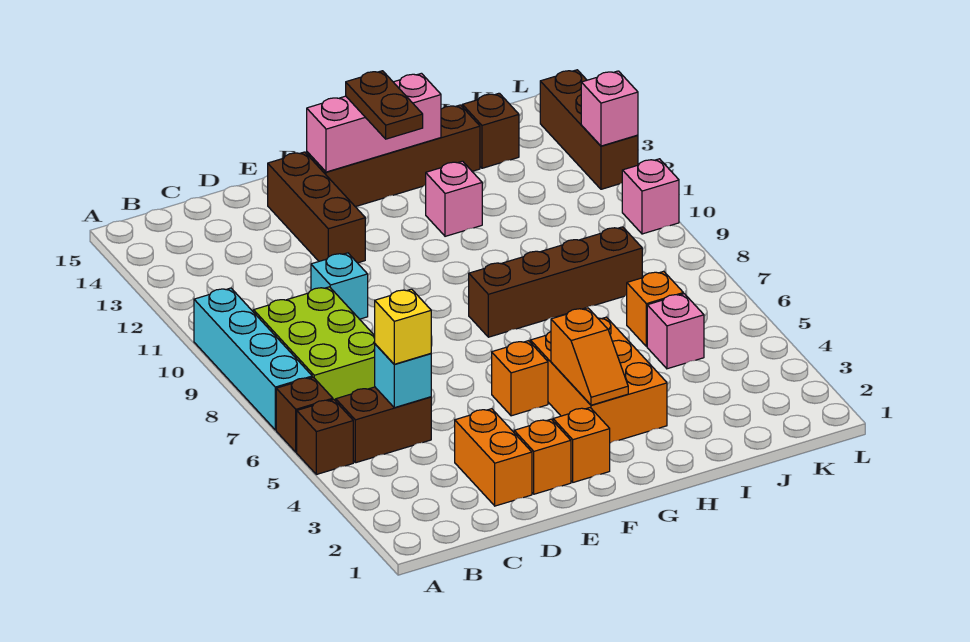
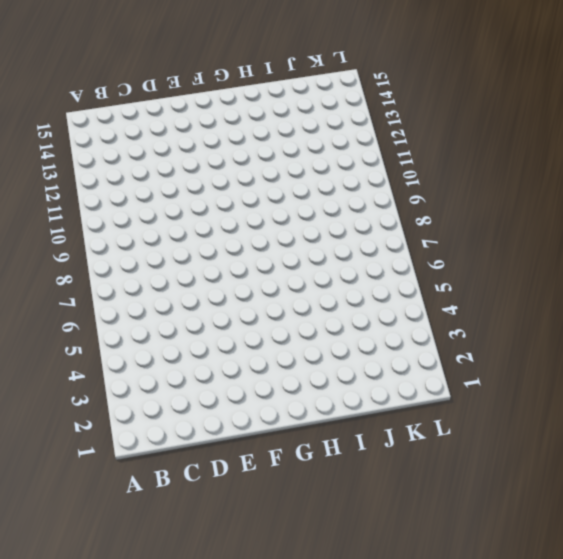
none -> brown brick A5 level 1
none -> brown brick A6 level 1
none -> cyan brick A7:A10 level 1

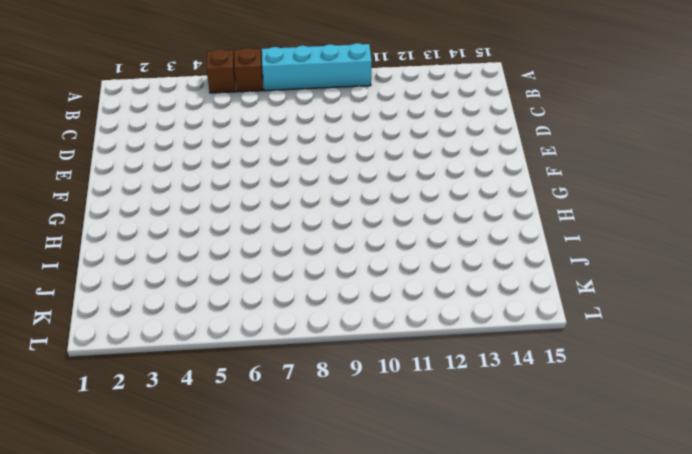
none -> brown brick B5:C5 level 1
none -> lime brick B7:C9 level 1
none -> orange brick D2:D3 level 1

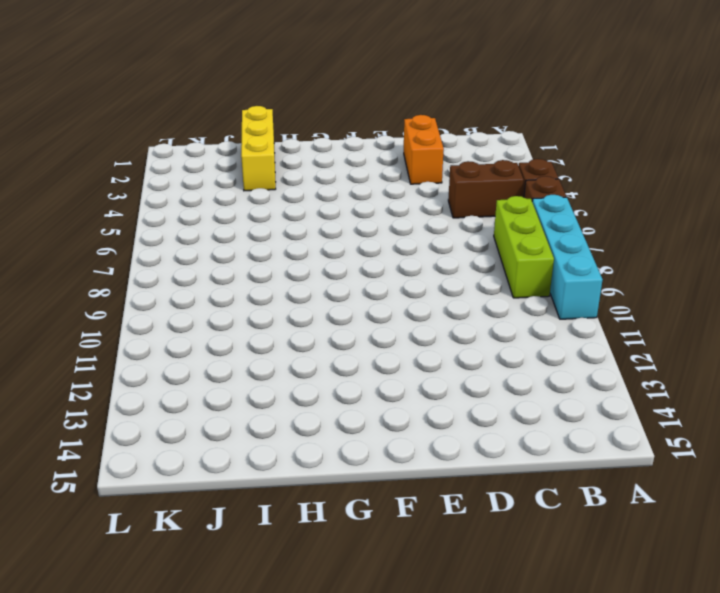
lime brick B7:B9 level 1 -> lime brick B7:C9 level 1
yellow brick I1:I3 level 1 -> none
none -> cyan brick D10 level 1
none -> orange brick E2 level 1
none -> brown brick E12:E14 level 1

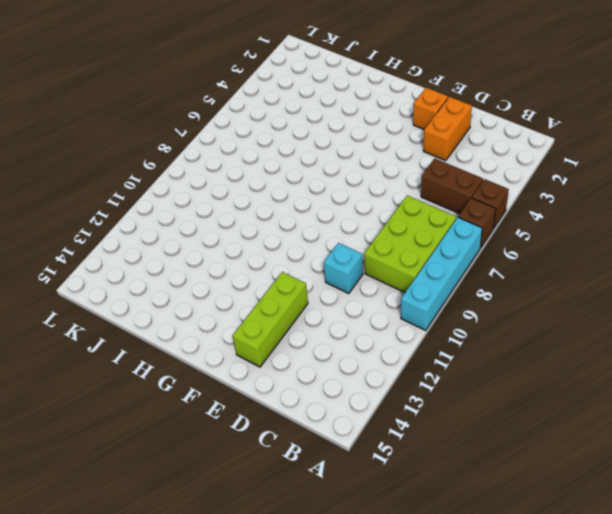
lime brick E12:E14 level 1 -> brown brick E12:E14 level 1
none -> orange brick F2 level 1
none -> orange brick F5 level 1
none -> brown brick F14:I14 level 1

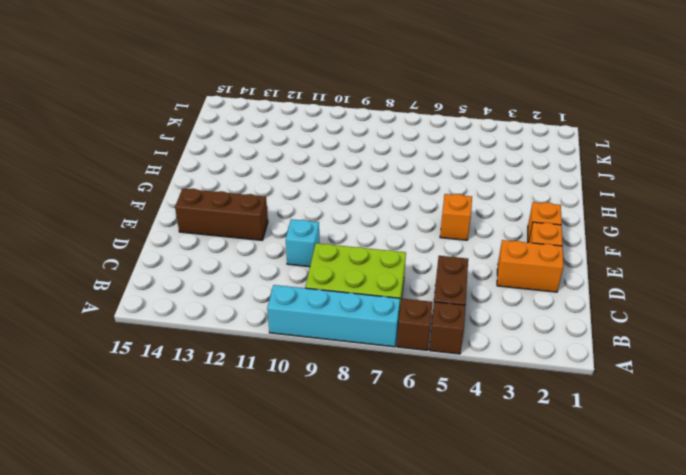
none -> brown brick F14:I14 level 1
none -> orange brick G3:H5 level 1
none -> brown brick G8:J8 level 1

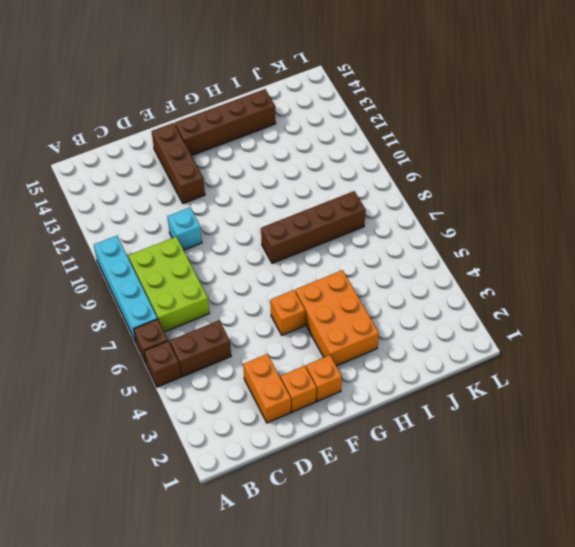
none -> pink brick H12 level 1
none -> pink brick J5 level 1
none -> orange brick J6 level 1

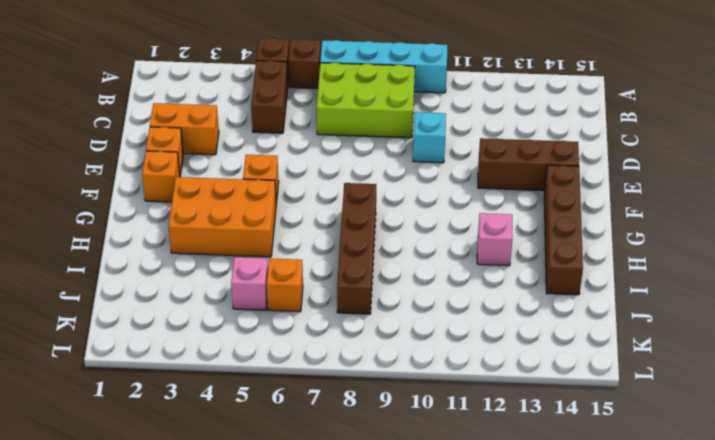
none -> brown brick J14 level 1
none -> pink brick L10 level 1
none -> brown brick L12:L14 level 1

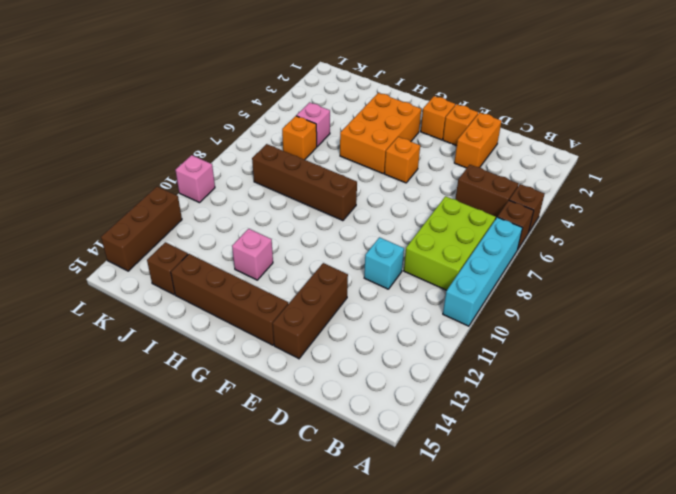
none -> cyan brick C5 level 2
none -> pink brick F14:H14 level 2
none -> orange slope G3:G4 level 2 top 4

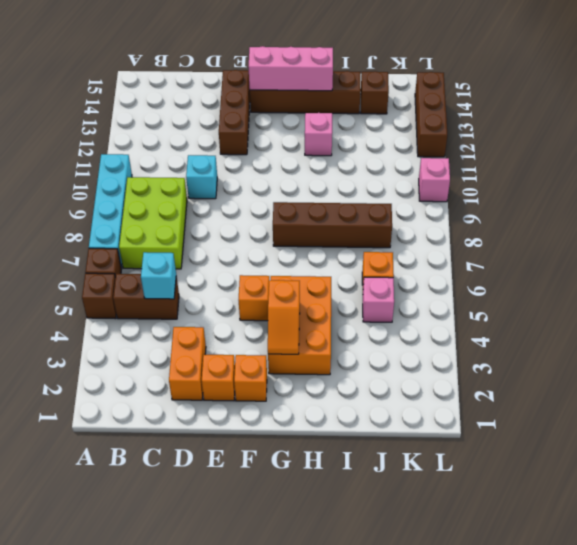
none -> pink brick L12 level 2
none -> yellow brick C5 level 3
none -> brown plate G13:G14 level 3

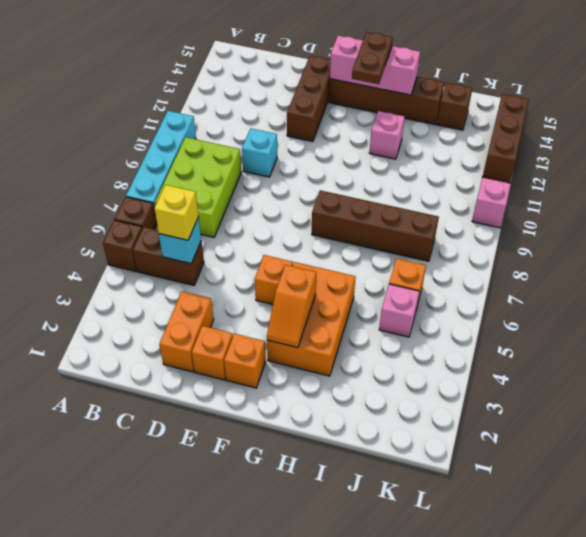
none -> pink brick L12 level 2

